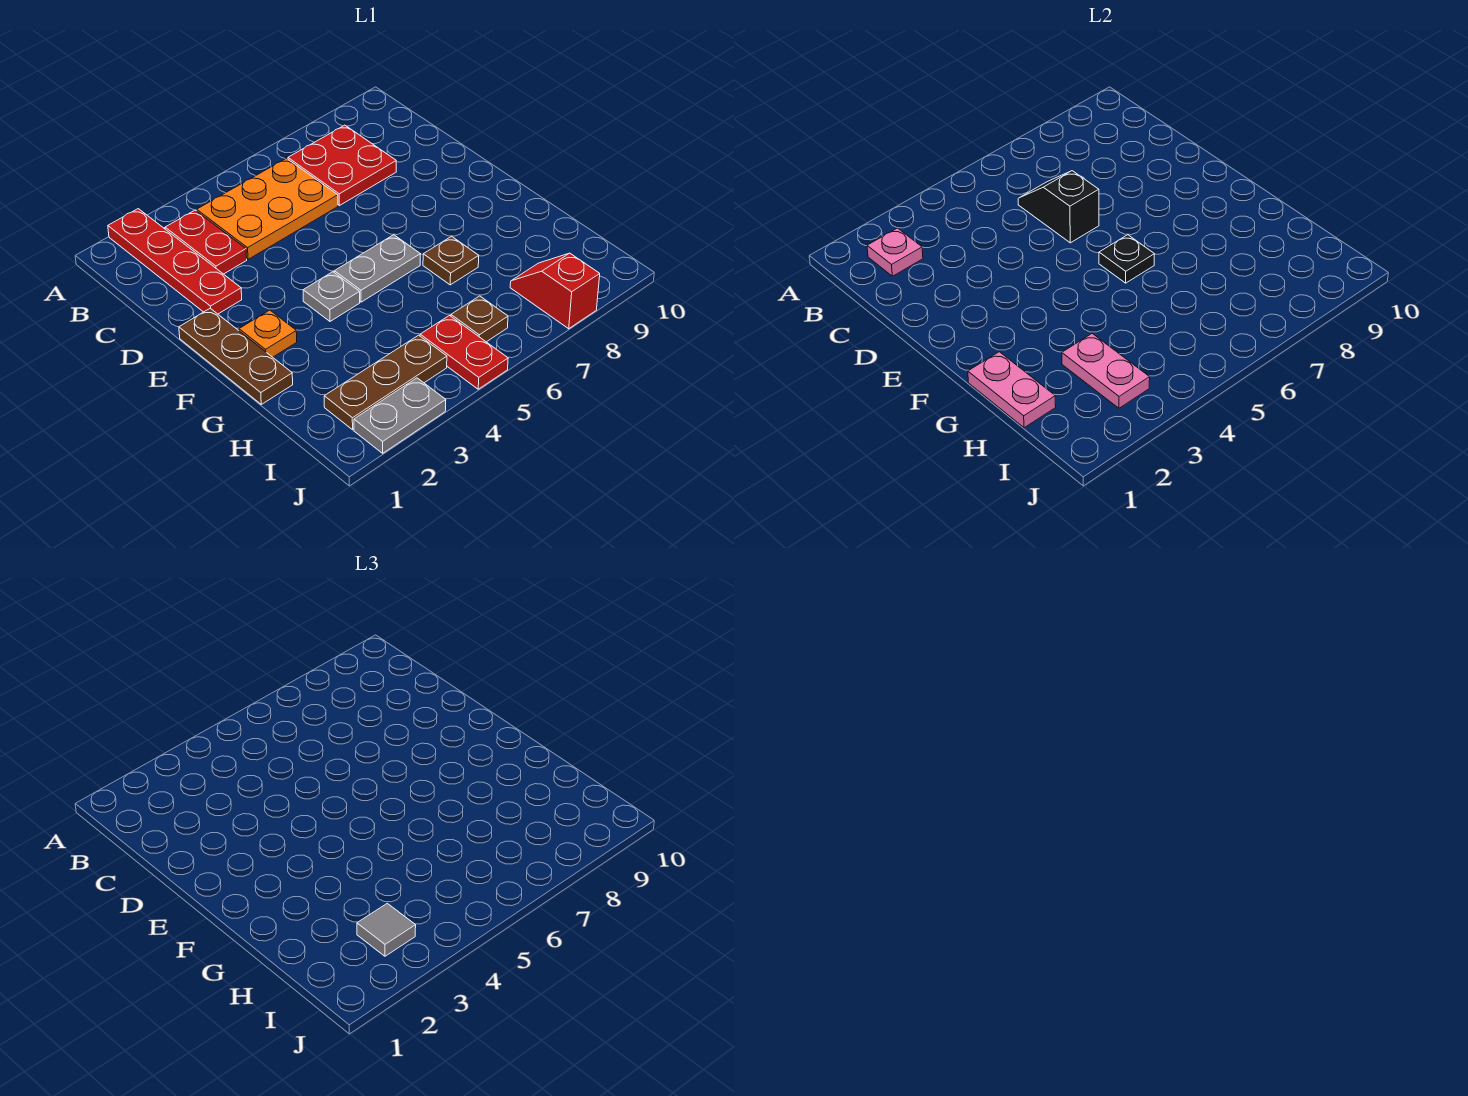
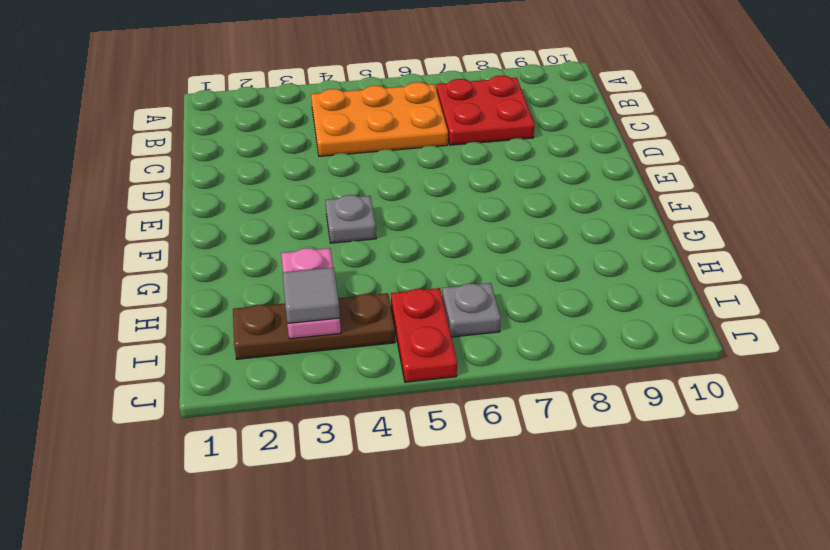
grey plate I6 level 1 -> brown plate I6 level 1
none -> red plate A2:D2 level 1
none -> red plate B3:C3 level 1
none -> brown plate E1:G1 level 1

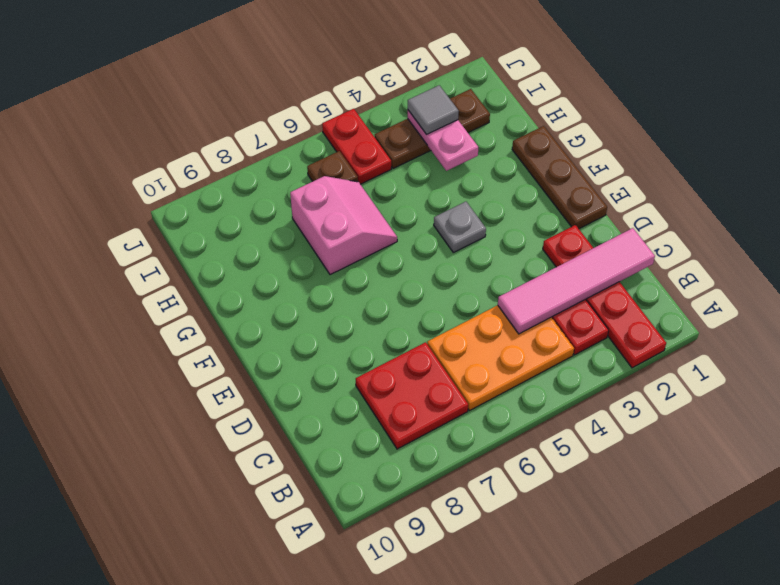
pink tile C1:C4 level 2 -> none
pink slope G6:H7 level 1 top 7 -> brown plate G7 level 1
none -> orange plate F2 level 1
none -> grey plate F5:F6 level 1
none -> red slope I8:J8 level 1 top J

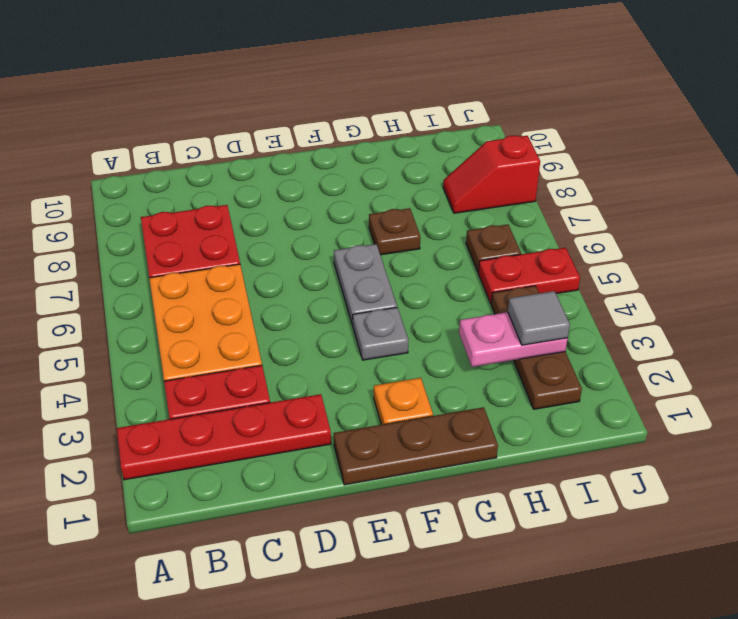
none -> grey plate J2:J3 level 1
none -> pink plate B2 level 2
none -> black slope C6:D6 level 2 top D

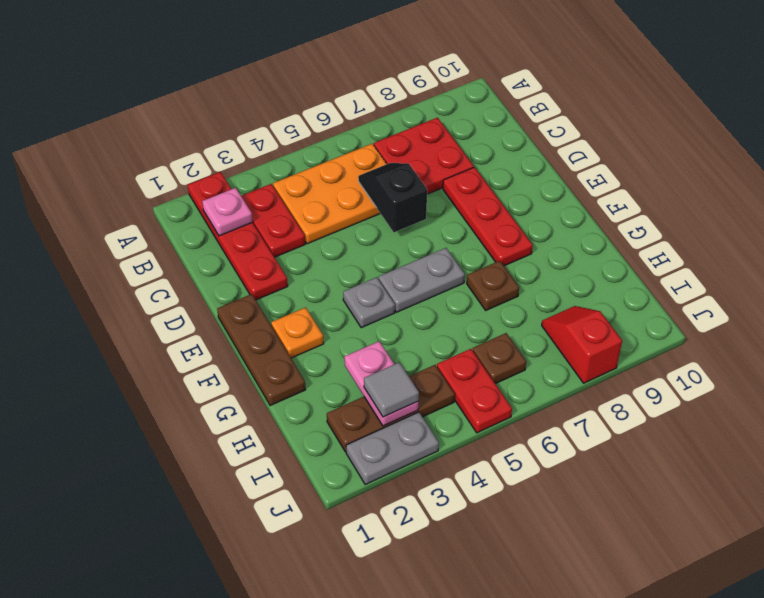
red plate D8:F8 level 1 -> none
none -> black plate F6 level 2
none -> pink plate G1:H1 level 2

